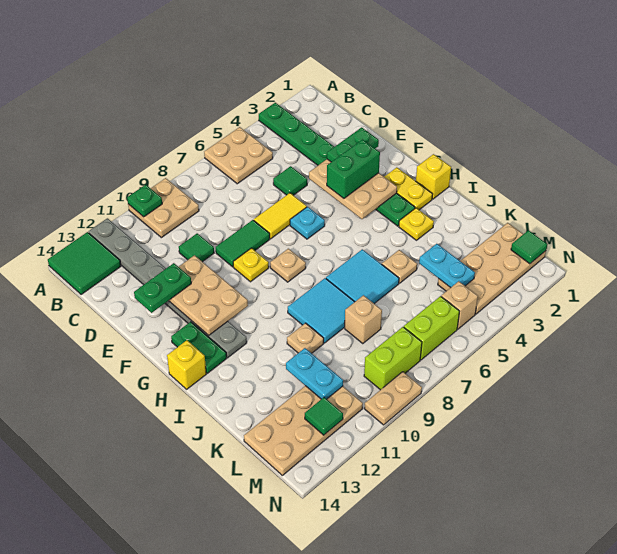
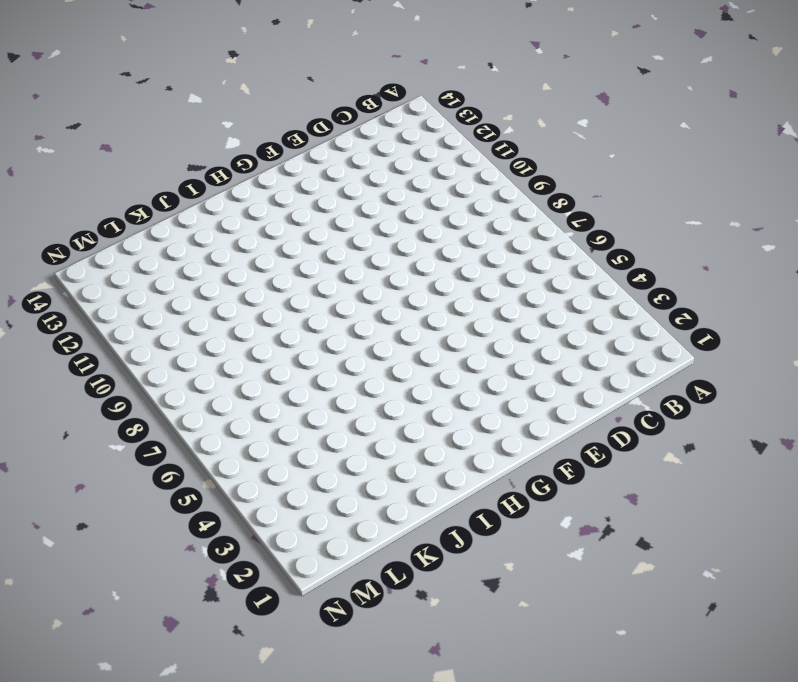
none -> green plate A3:H3 level 1
none -> tan plate A5:B6 level 1
none -> tan plate A9:B10 level 1
none -> grey plate A12:H12 level 1

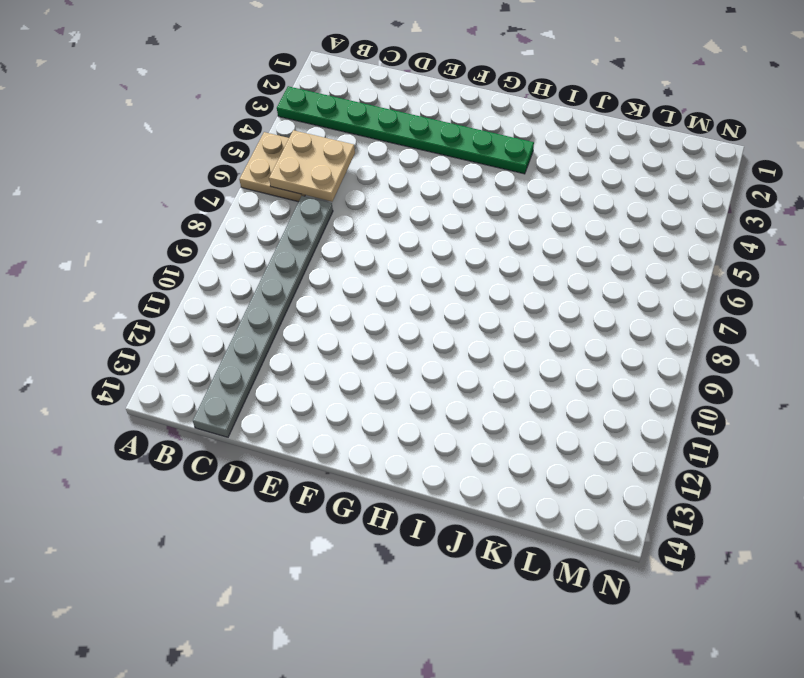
tan plate B5:C6 level 2 -> tan plate A9:B10 level 1
grey plate C7:C14 level 1 -> grey plate A12:H12 level 1
none -> green tile A13:B14 level 1
none -> green tile D5 level 1
none -> green tile D10 level 1
none -> yellow tile E6:E7 level 1

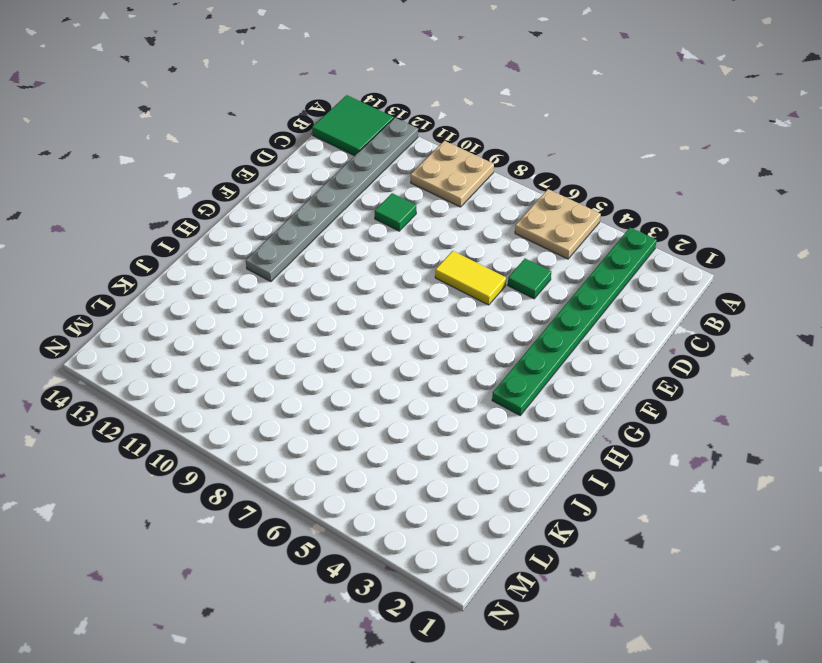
none -> green tile E8:E9 level 1
none -> cyan plate F6 level 1
none -> yellow plate F9 level 1
none -> yellow plate G2:H2 level 1

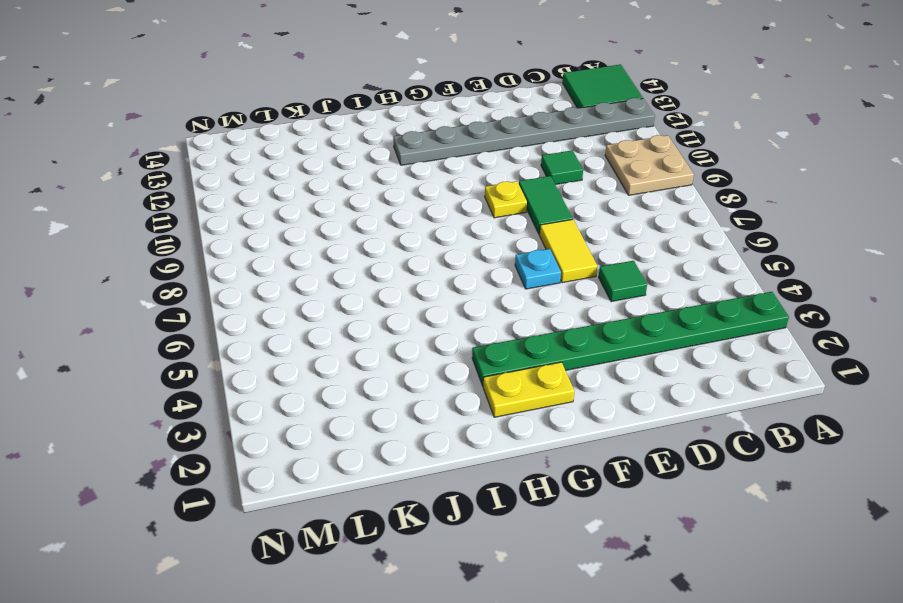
none -> tan plate A5:B6 level 1
none -> tan plate G8 level 1
none -> green plate G13:H13 level 1
none -> yellow brick H1 level 1

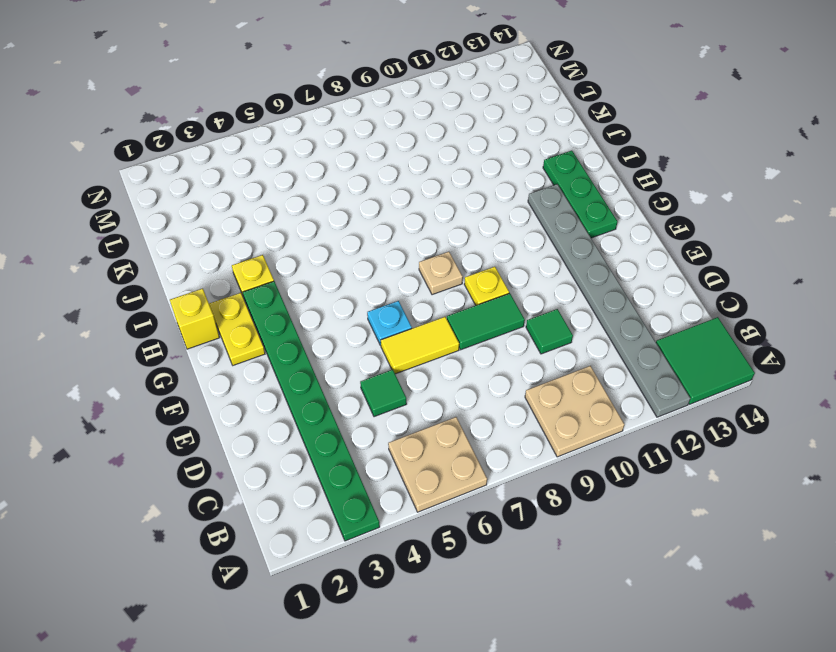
green plate G13:I13 level 1 -> green plate G13:H13 level 1
none -> yellow brick H14 level 1
none -> cyan tile I6:J7 level 1
none -> cyan tile I8:J9 level 1
none -> tan plate J5 level 1

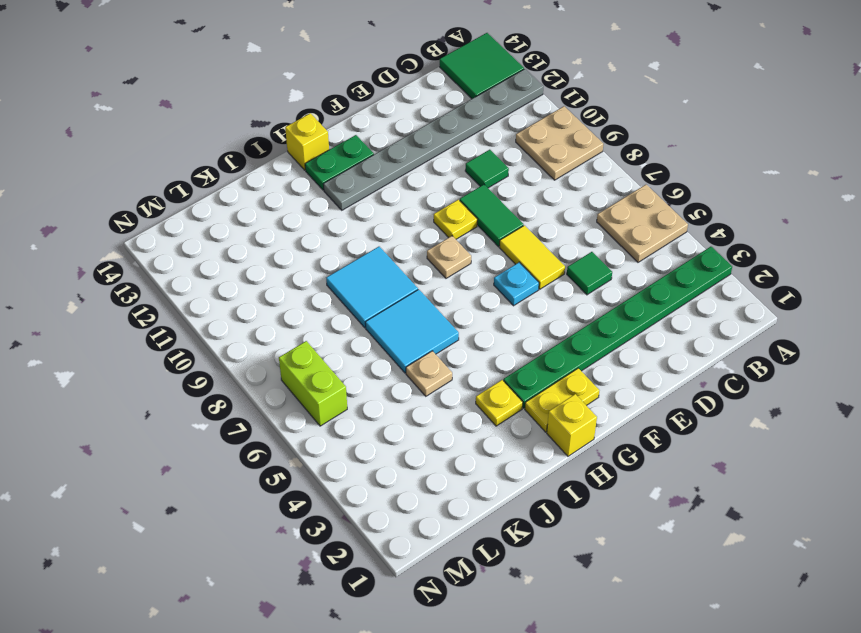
none -> tan plate J10 level 1
none -> tan brick K8 level 1
none -> tan plate L1:M4 level 1
none -> tan plate L11:M14 level 1

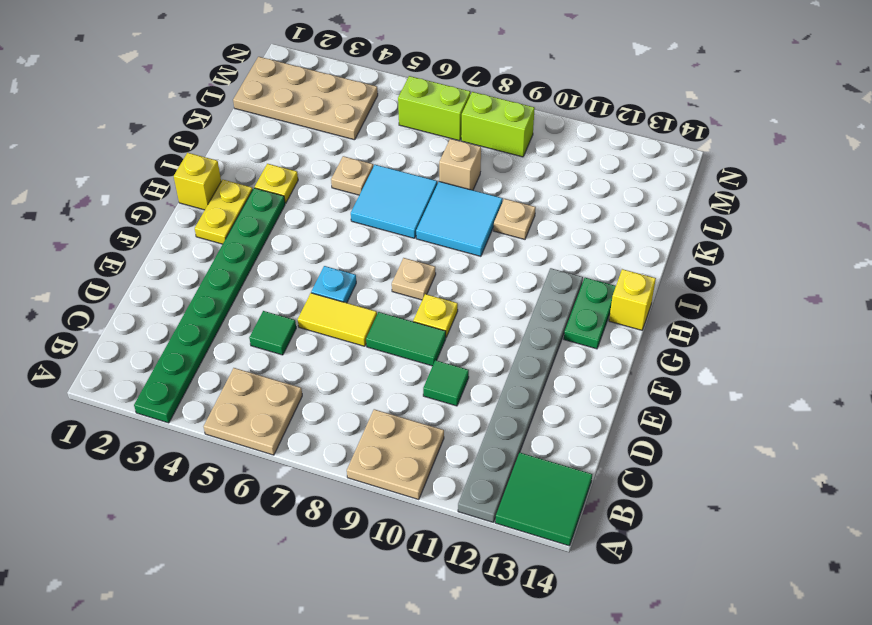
none -> tan plate L11:M14 level 1
none -> tan brick M5 level 1
none -> tan plate N9:N10 level 1
none -> green plate A10 level 2

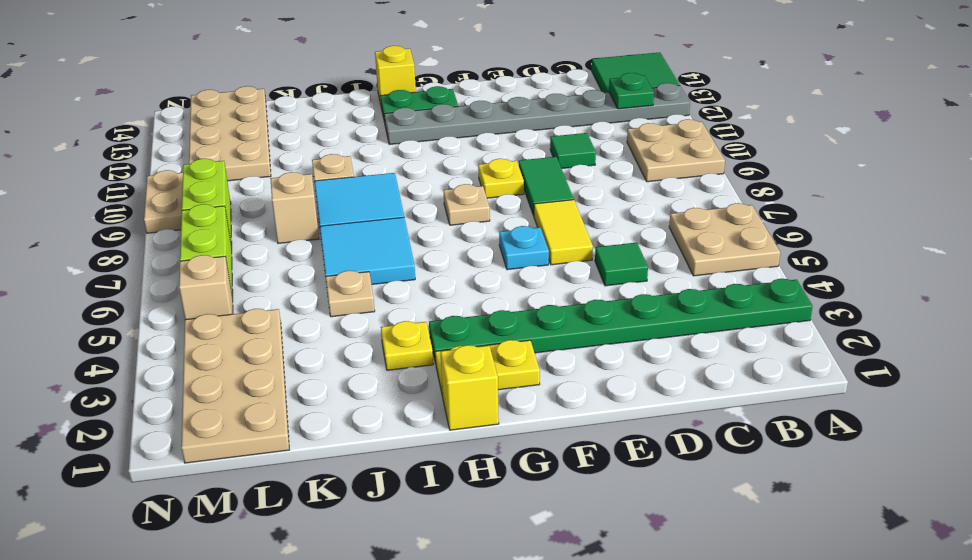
green plate B12 level 2 -> green plate A10 level 2
none -> tan plate E3:G4 level 2
none -> tan plate E11:G12 level 2
none -> cyan plate K4:L4 level 2
none -> cyan plate K11:L11 level 2

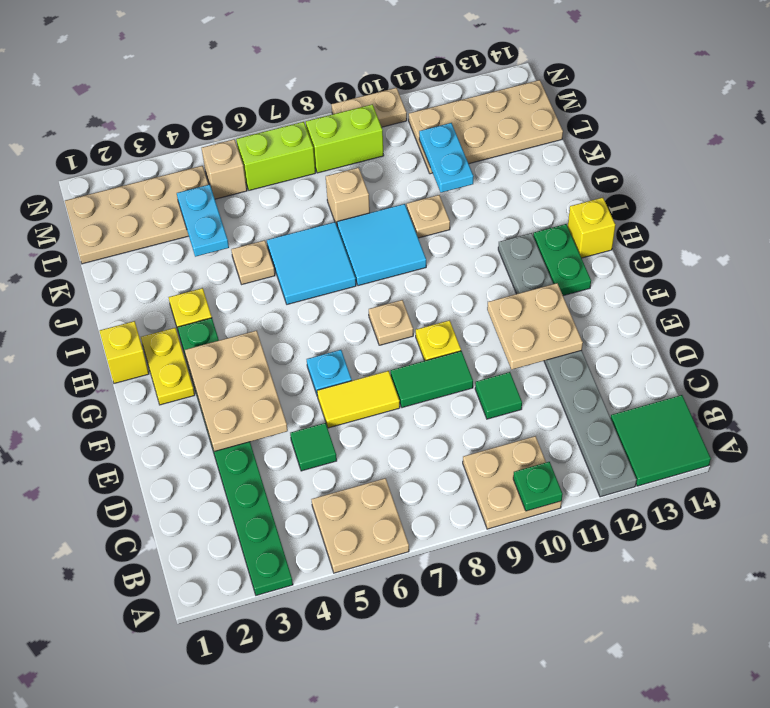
tan plate E11:F12 level 2 -> tan plate E11:G12 level 2
none -> green tile M1 level 2
none -> green tile M12 level 2
none -> green plate E2:E3 level 3
none -> green plate E12:E13 level 3

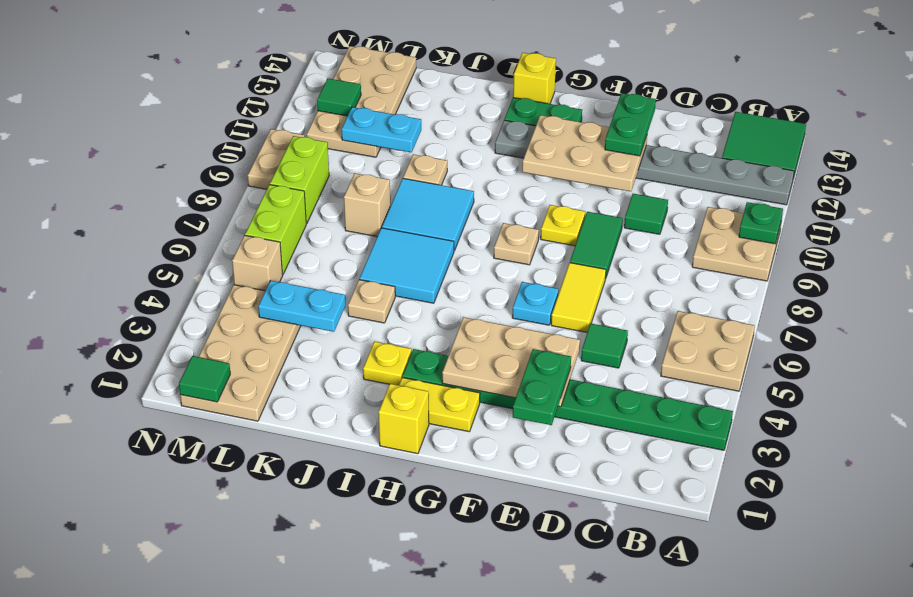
none -> green brick F3:F4 level 3

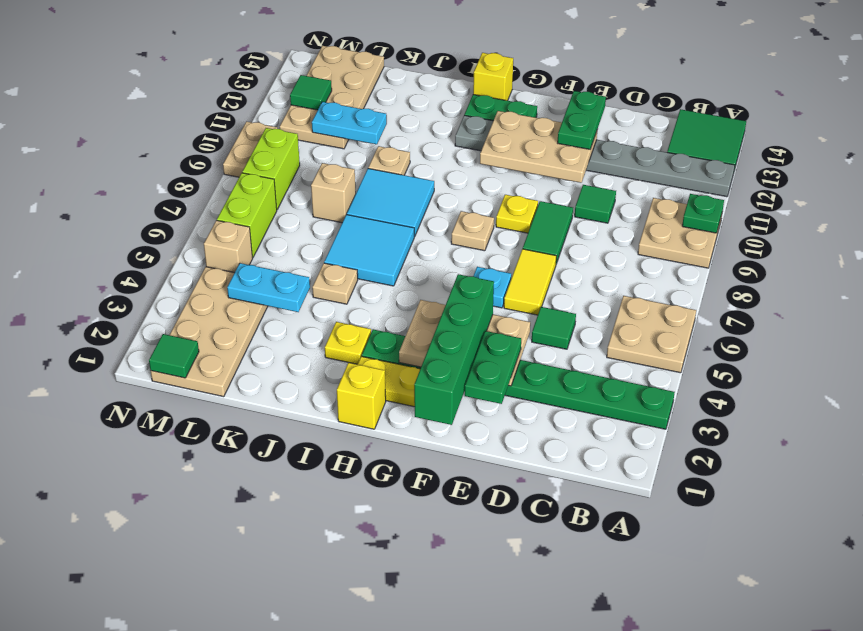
green brick F1:F4 level 3 -> green brick F3:F4 level 3

